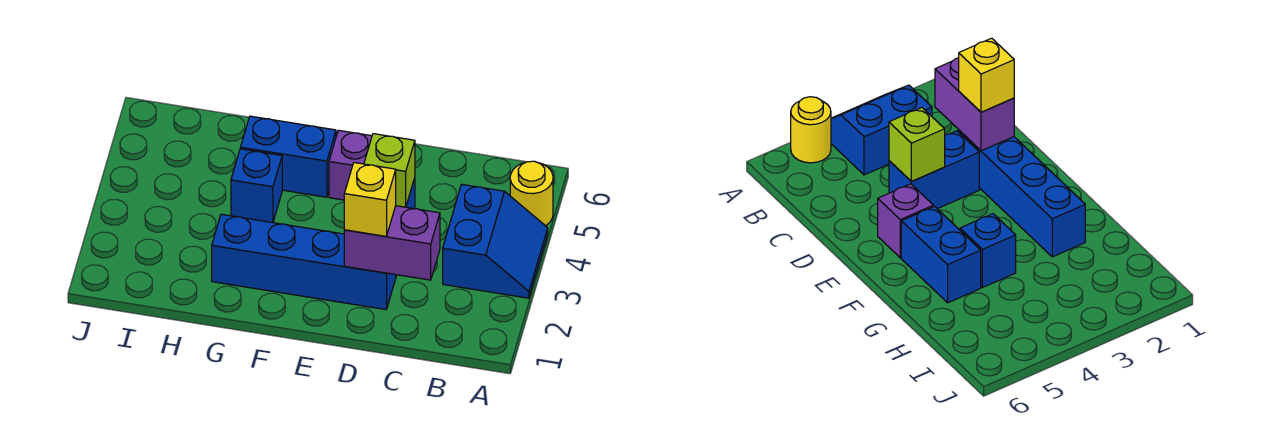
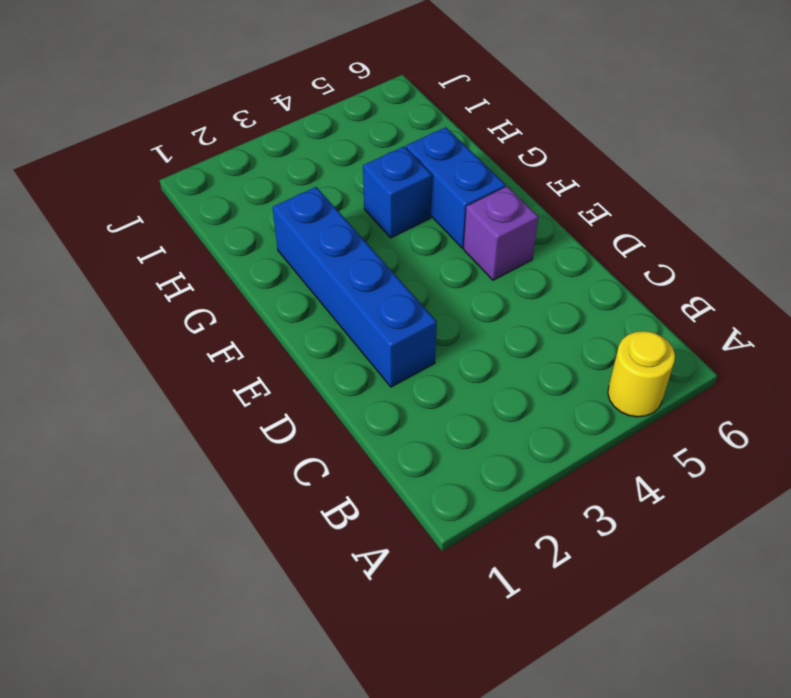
none -> blue slope A3:B4 level 1 top B
none -> blue brick D3:D4 level 1

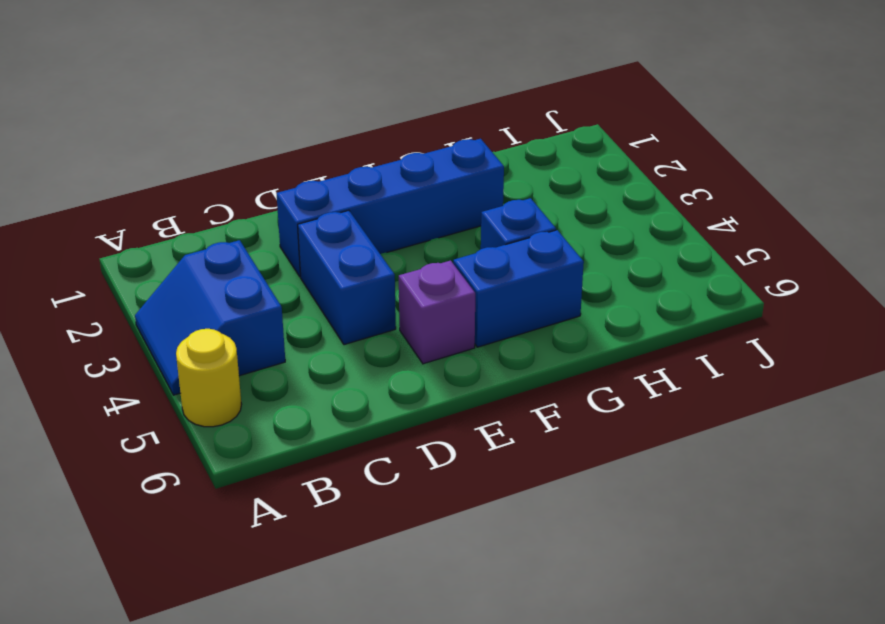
none -> purple brick C2:D2 level 2
none -> lime brick D4 level 2

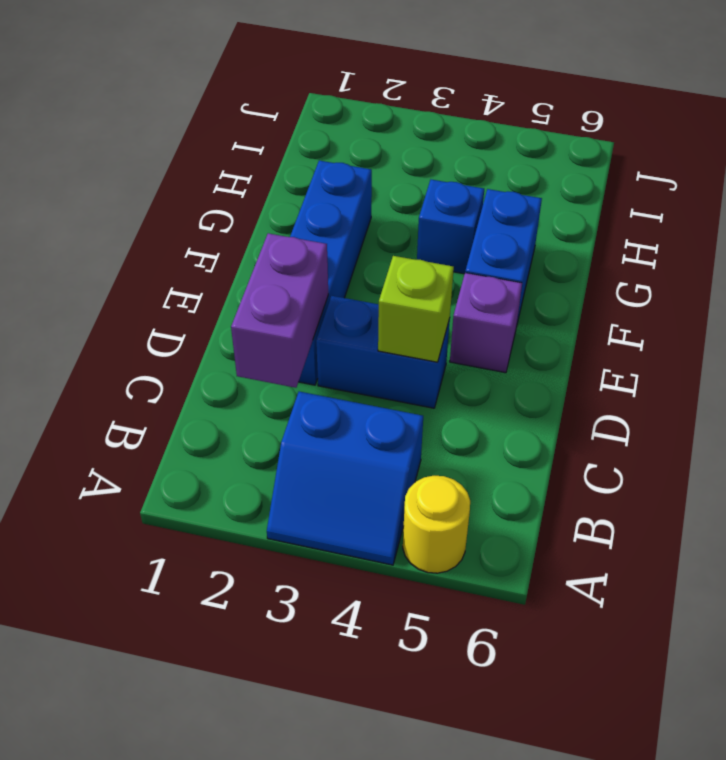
none -> yellow brick D2 level 3

